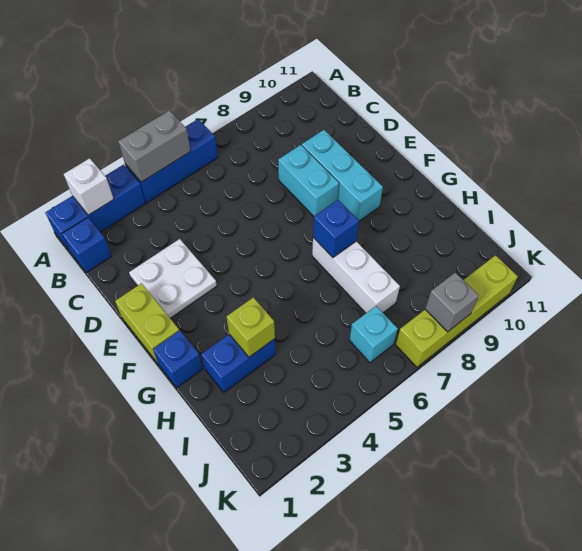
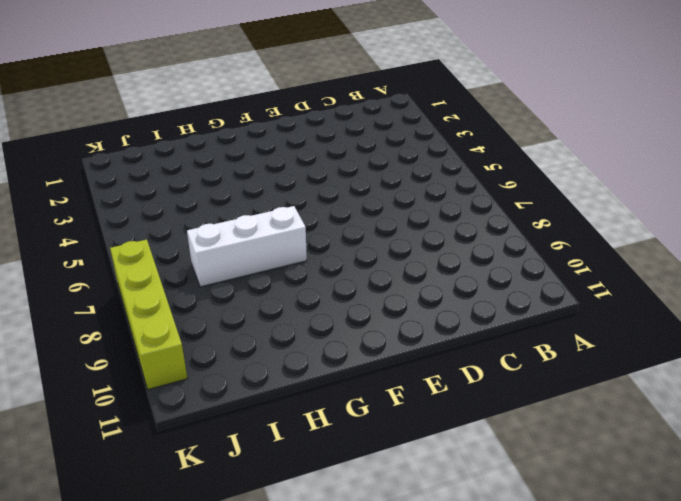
none -> blue brick A1:A3 level 1
none -> blue brick A4:A6 level 1
none -> blue brick B1 level 1

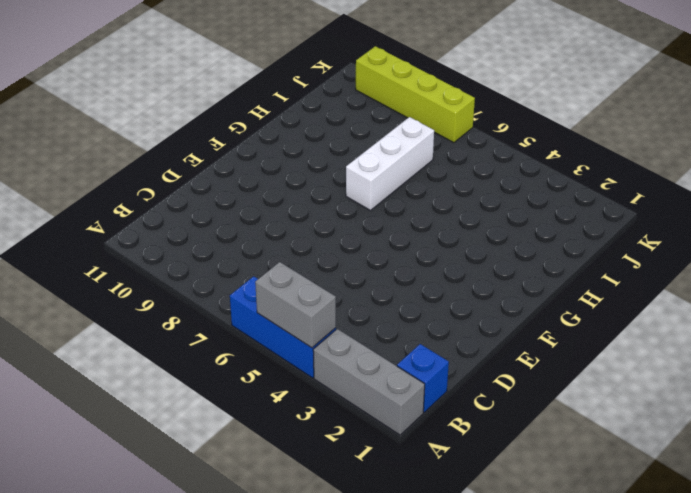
grey brick A1:A3 level 1 -> blue brick A1:A3 level 1
none -> white plate D2:E3 level 1
none -> cyan brick D8:E8 level 1
none -> cyan brick D9:F9 level 1

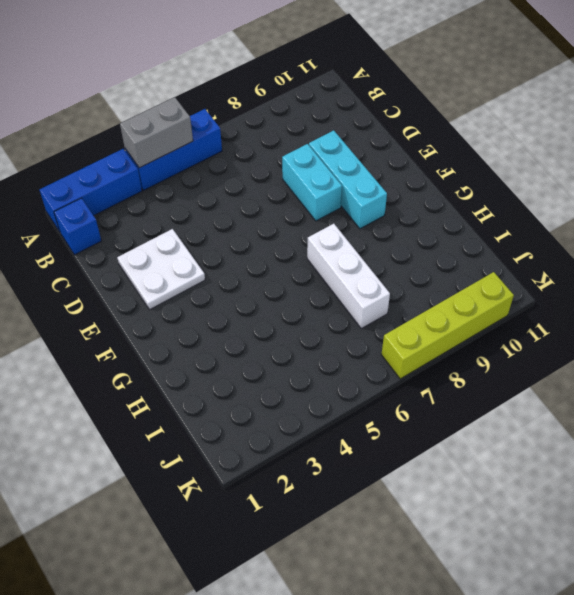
none -> lime brick E1:F1 level 1
none -> blue brick G1 level 1
none -> blue brick H2:H3 level 1

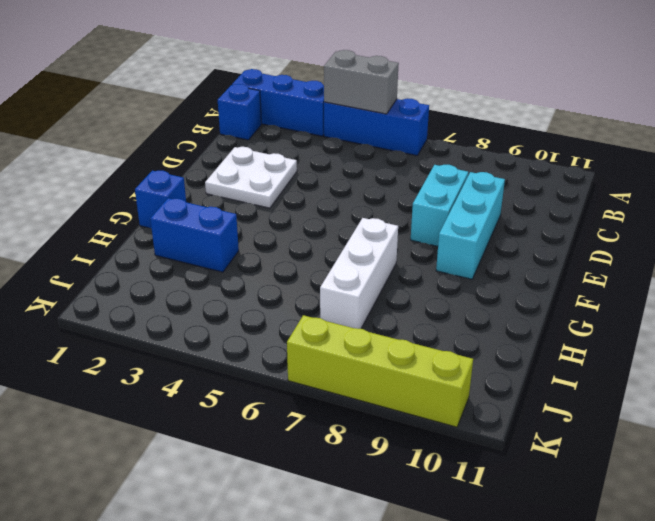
none -> lime brick E1:F1 level 1
none -> cyan brick J6 level 1
none -> white brick A2 level 2

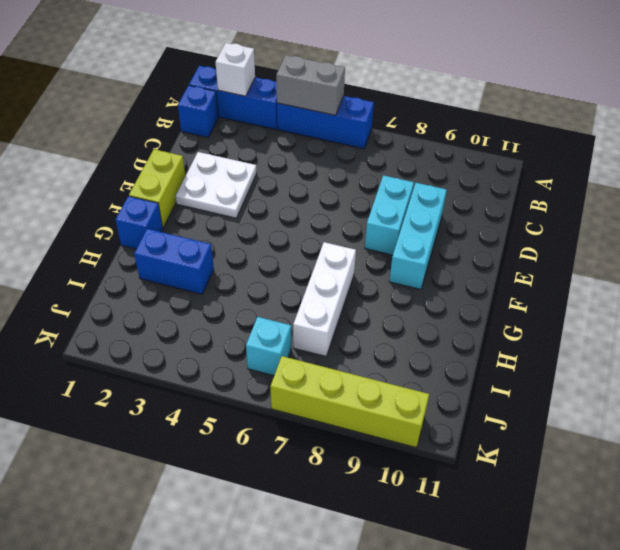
none -> blue brick G7 level 2
none -> lime brick H3 level 2
none -> grey brick K8 level 2

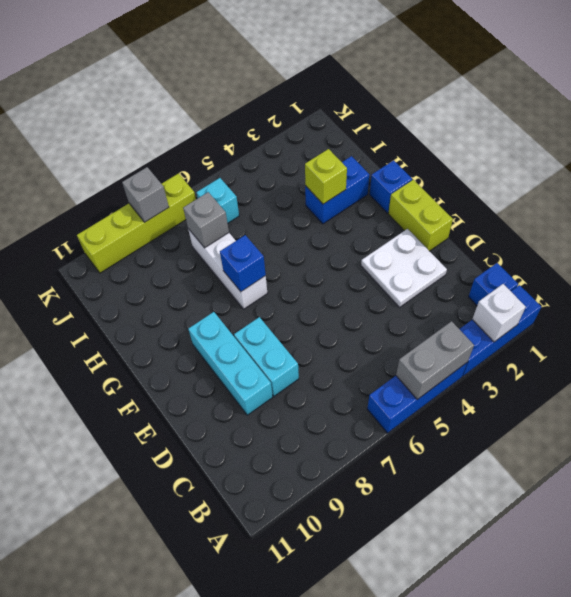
grey brick I7 level 2 -> none

